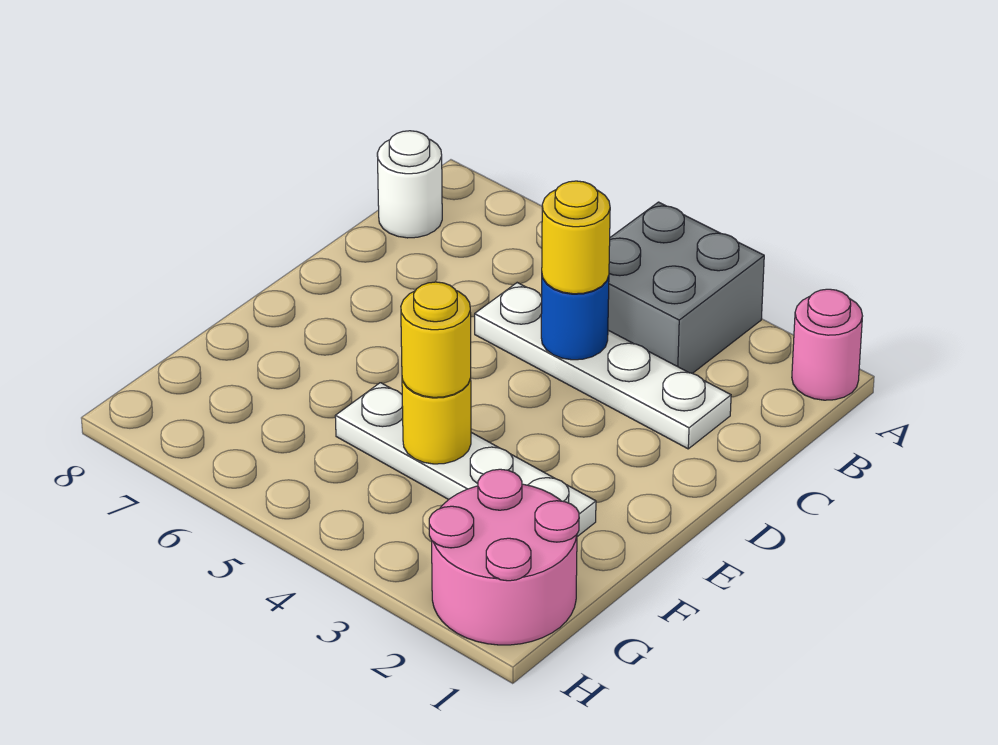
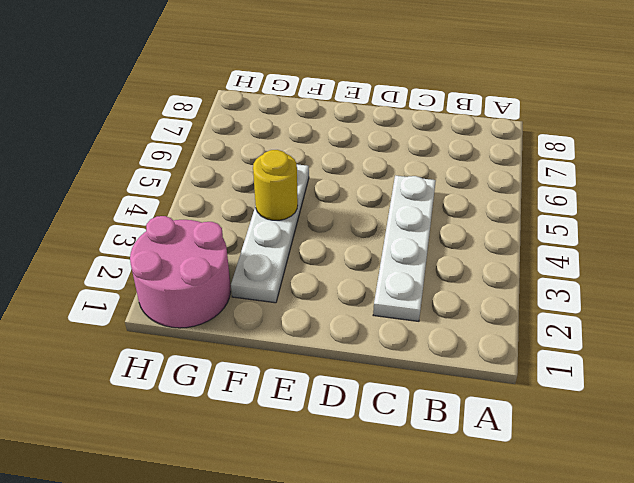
none -> pink round brick A1 level 1
none -> grey brick A3:B4 level 1

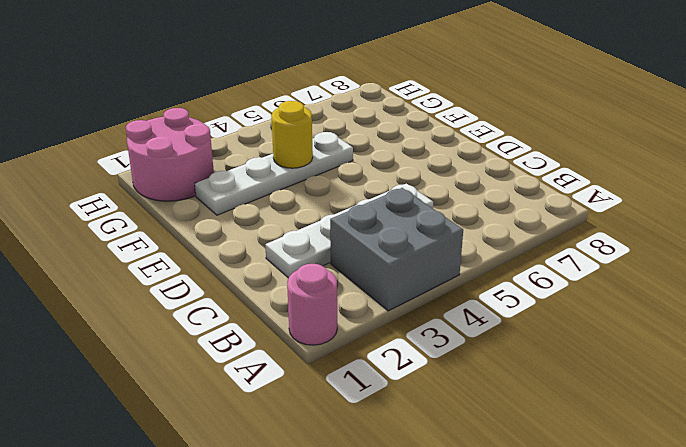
none -> white round brick B8 level 1
none -> blue round brick C4 level 2

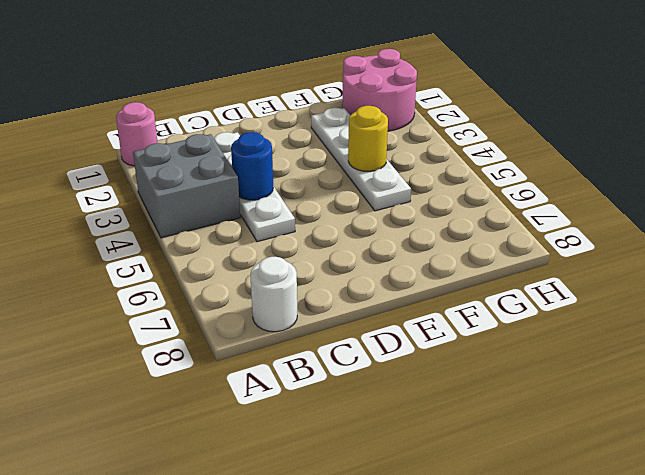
none -> yellow round brick C4 level 3
none -> yellow round brick F4 level 3

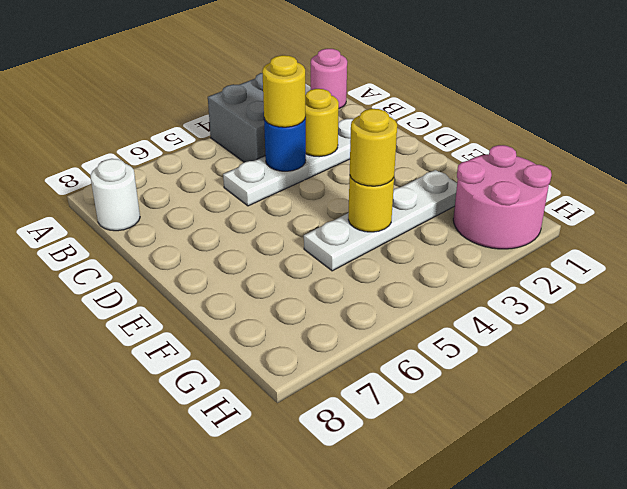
yellow round brick C3 level 2 -> none

